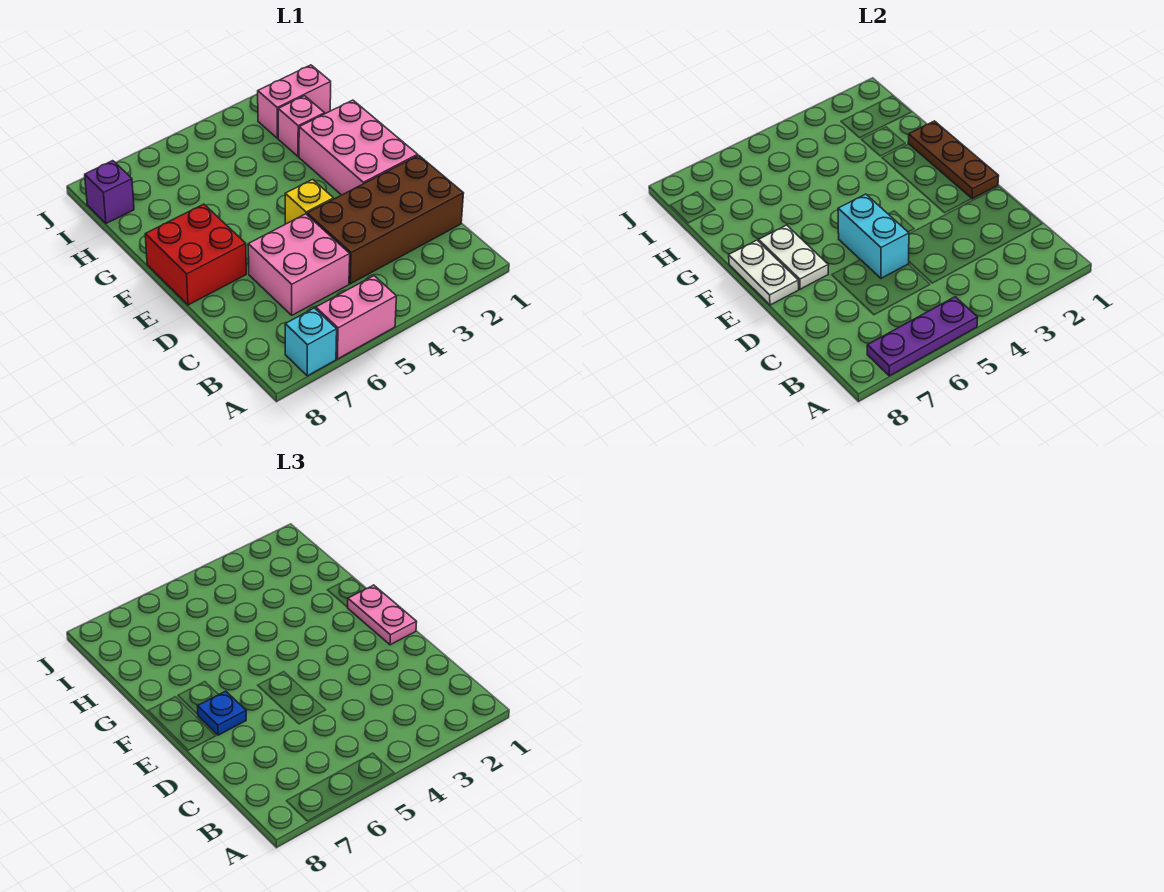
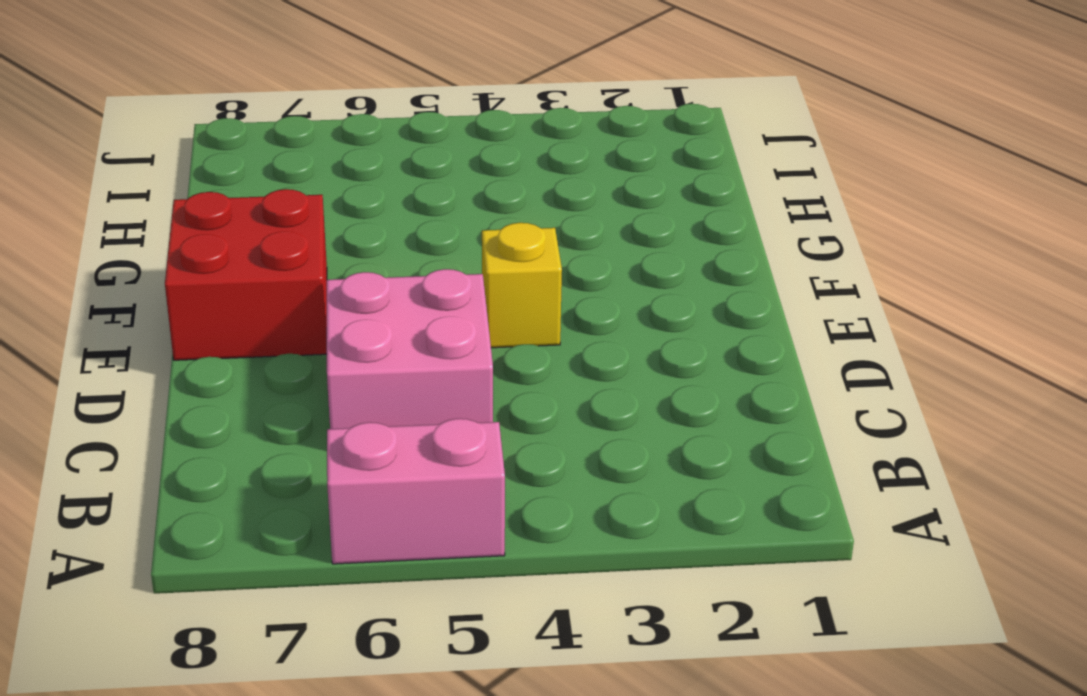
none -> cyan brick A7 level 1
none -> brown brick C1:D4 level 1
none -> pink brick E1:G2 level 1

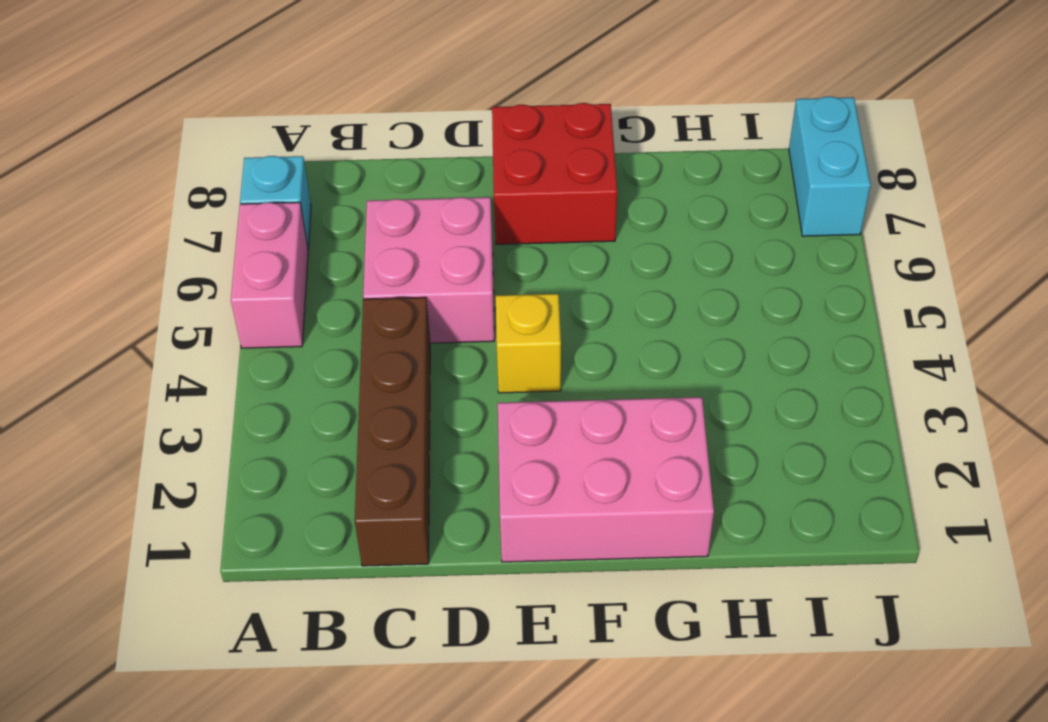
brown brick C1:C4 level 1 -> brown brick C1:D4 level 1
cyan brick J7:J8 level 1 -> cyan brick D5:E5 level 2
none -> pink brick H2 level 1
none -> pink brick I1:I2 level 1
none -> purple brick I8 level 1

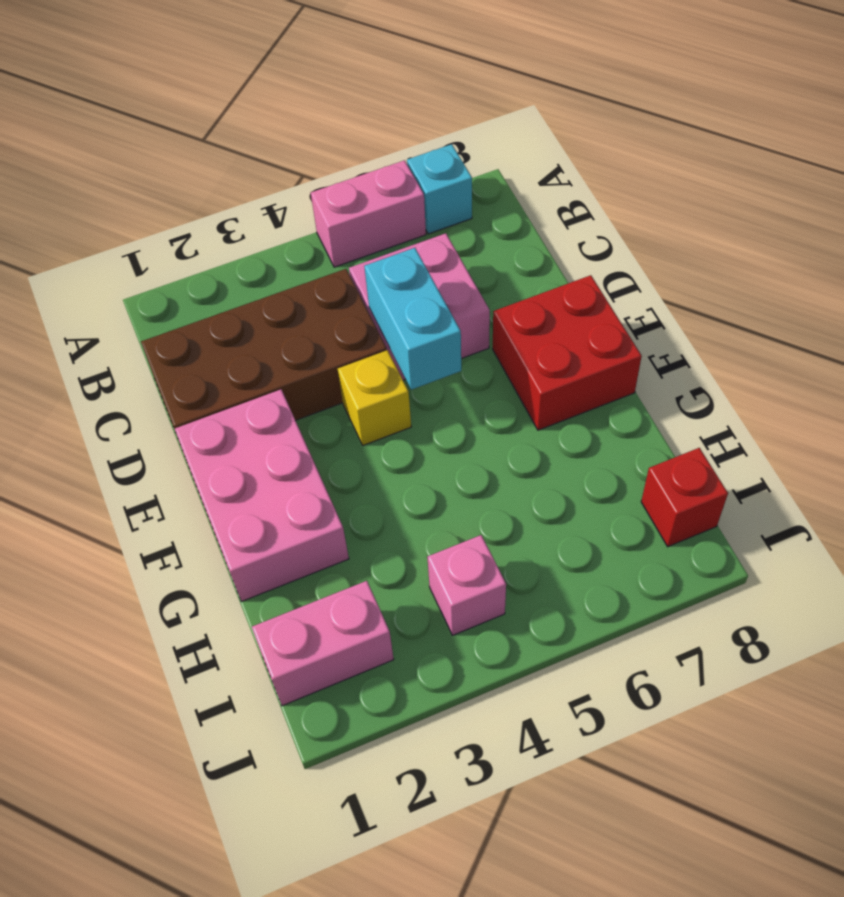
pink brick I4 level 1 -> pink brick H2 level 1
red brick I8 level 1 -> purple brick I8 level 1
none -> purple plate A5:A7 level 2
none -> brown plate E1:G1 level 2
none -> white plate E7:F7 level 2

